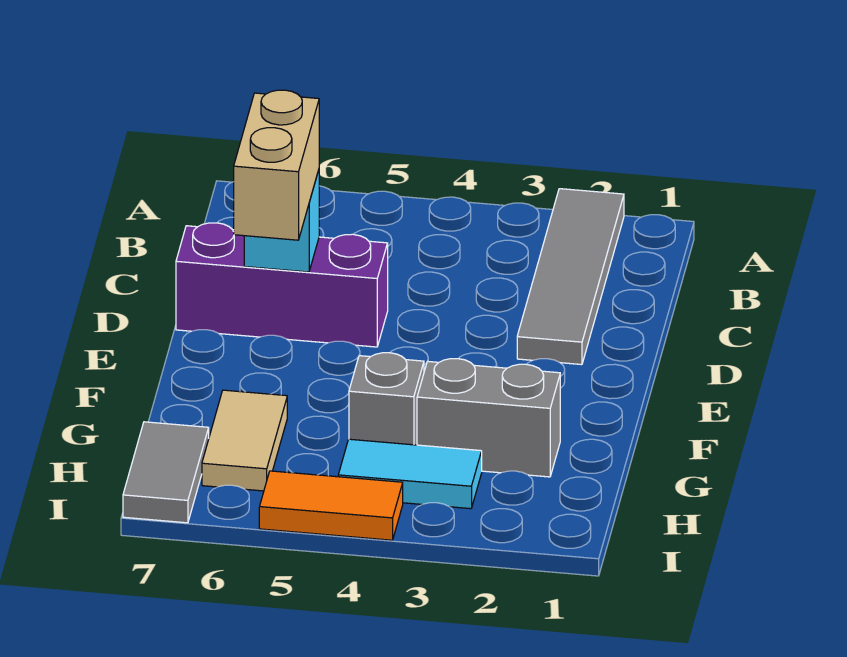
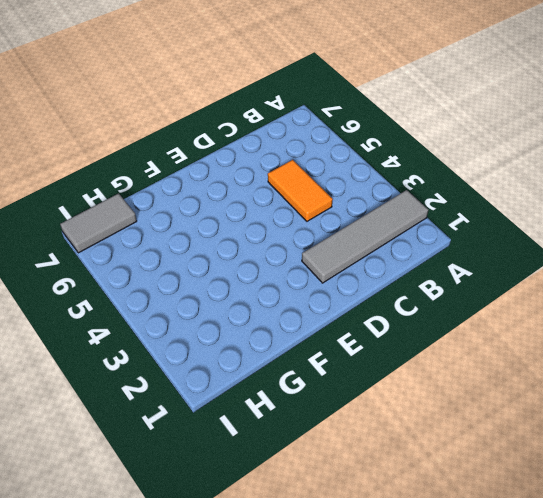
orange tile C4:C5 level 1 -> orange tile I4:I5 level 1
none -> purple brick D5:D7 level 1
none -> grey brick G2:G3 level 1

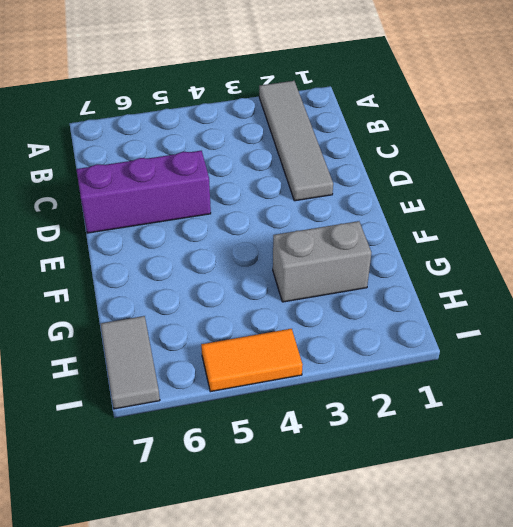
none -> grey brick G4 level 1
none -> tan tile G6:H6 level 1

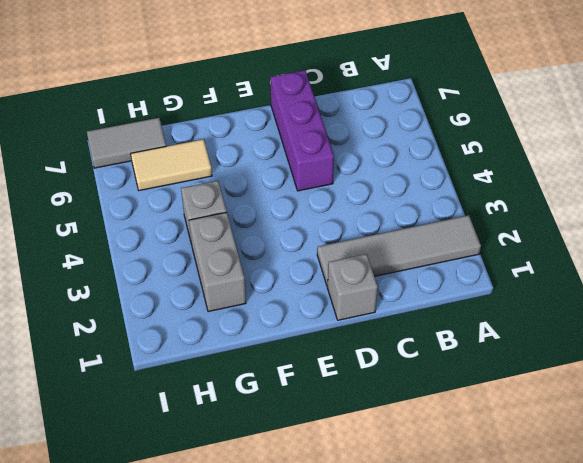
grey brick D1 level 1 -> none
none -> cyan tile H3:H4 level 1
none -> orange tile I4:I5 level 1

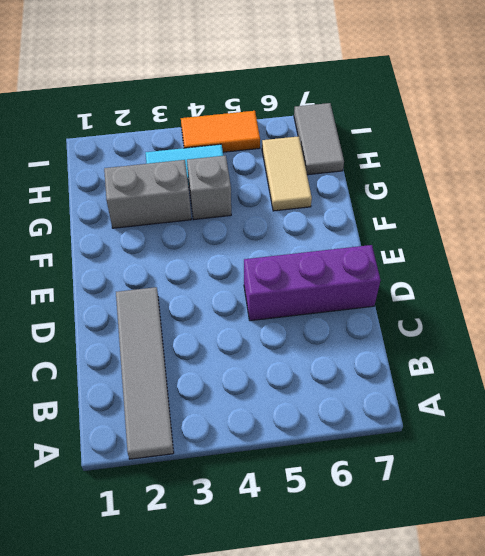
none -> cyan brick D6 level 2
none -> tan brick D6:E6 level 3

